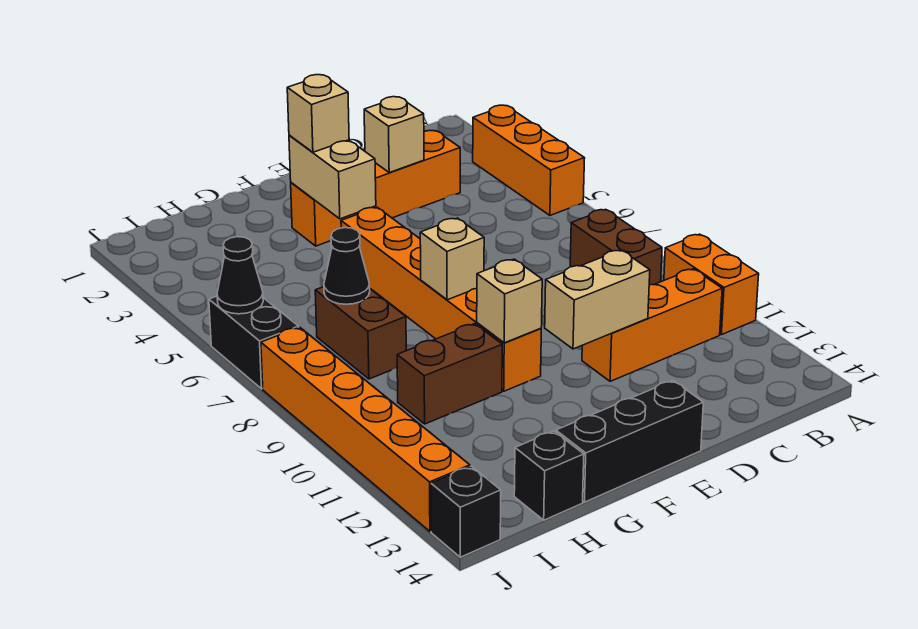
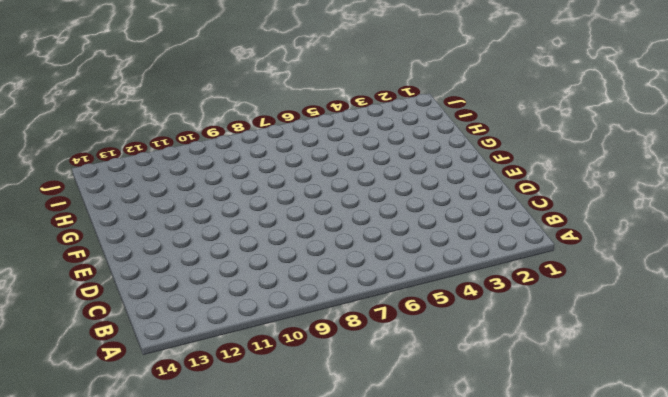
none -> orange brick A3:A5 level 1
none -> orange brick A10:A11 level 1
none -> brown brick B8:B9 level 1

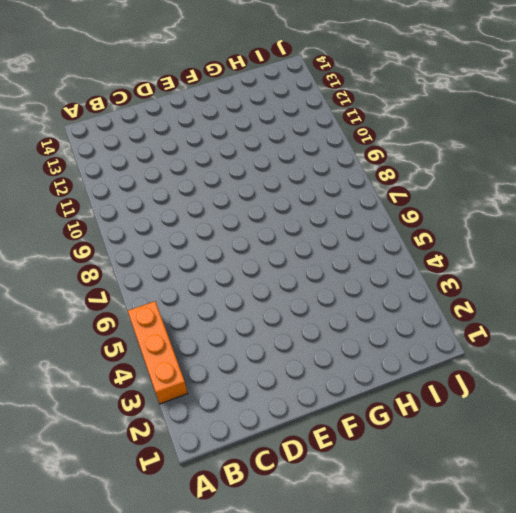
none -> orange brick A10:A11 level 1
none -> brown brick B8:B9 level 1
none -> orange brick B11:D11 level 1

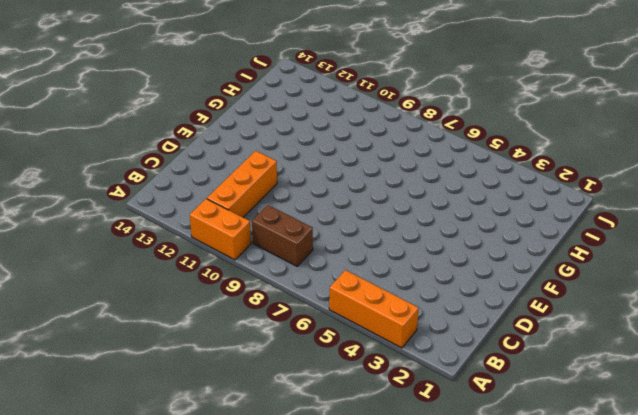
none -> orange brick C3:F3 level 1
none -> black brick E14:G14 level 1
none -> orange brick F5:F10 level 1

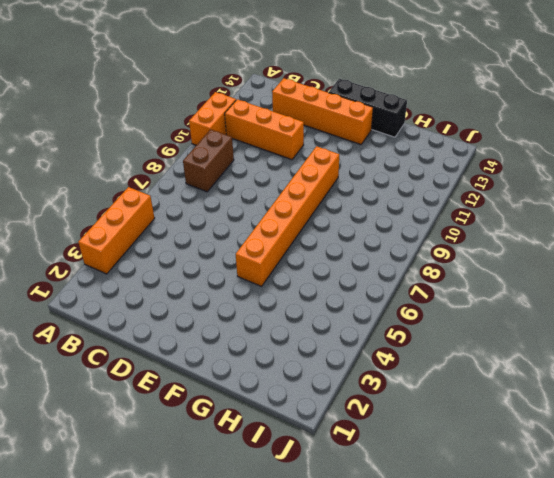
orange brick C13:F13 level 1 -> orange brick C3:F3 level 1
none -> brown brick G10:H10 level 1
none -> brown brick H7:H8 level 1
none -> black brick H14 level 1

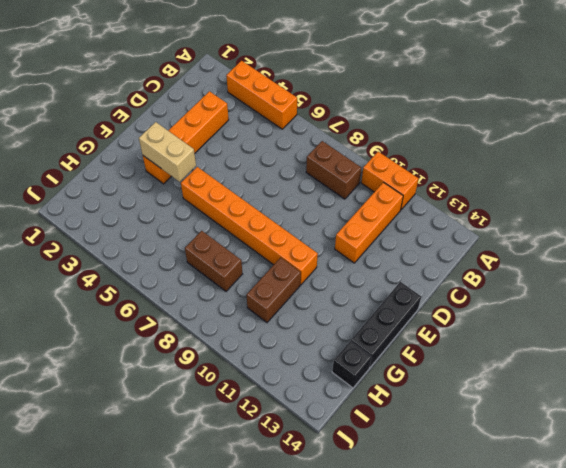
none -> black brick J6:J7 level 1
none -> orange brick J8:J13 level 1
none -> black brick J14 level 1

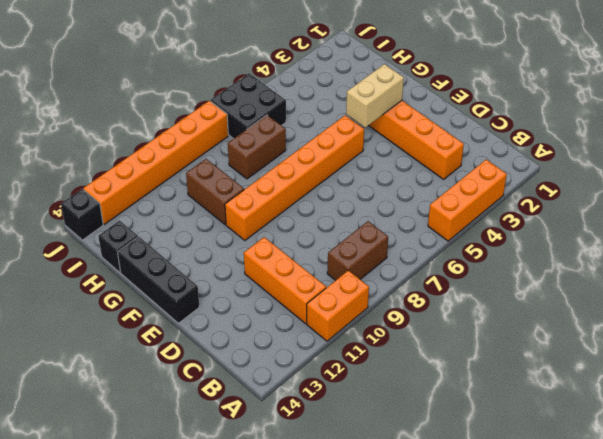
black brick I6:J7 level 1 -> black brick J6:J7 level 1
none -> tan brick D3 level 2
none -> tan brick D11:E11 level 2
none -> tan brick F8 level 2

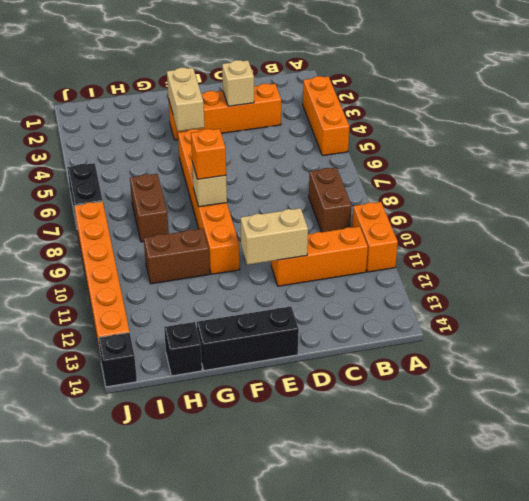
orange brick F8 level 3 -> none
none -> tan brick F10 level 2
none -> black cone H7 level 2
none -> black cone J6 level 2

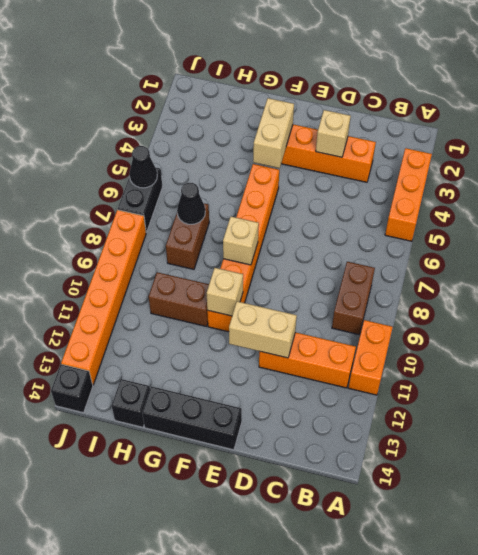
none -> tan brick F3 level 3

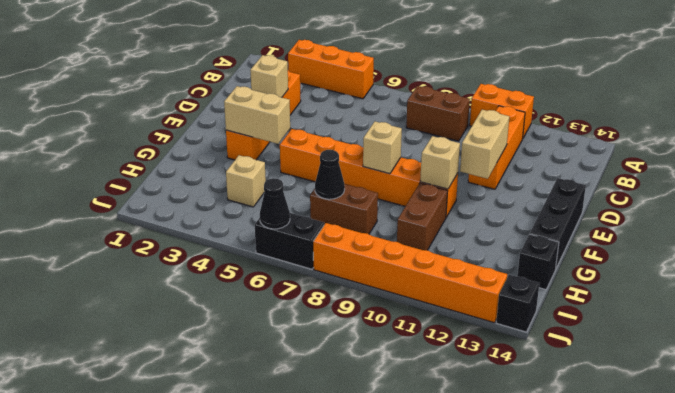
tan brick H4 level 1 -> tan brick F3 level 3

